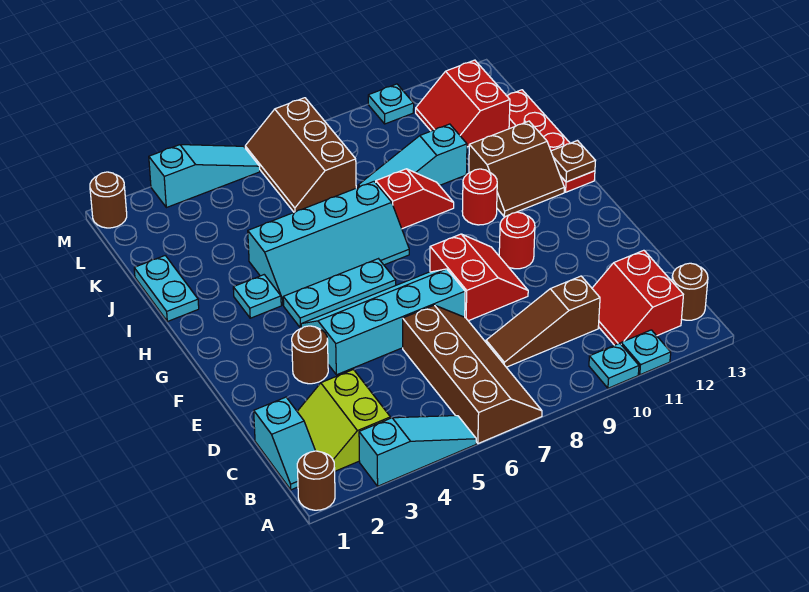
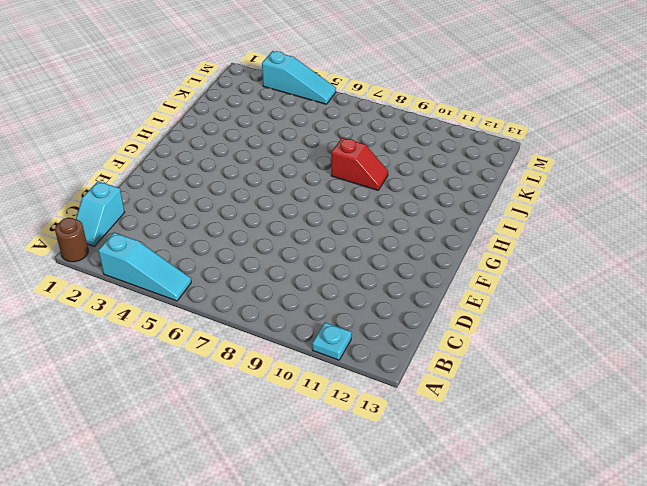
none -> brown slope A6:D7 level 1 top 6
none -> cyan plate A10 level 1
none -> lime slope B2:C3 level 1 top 3

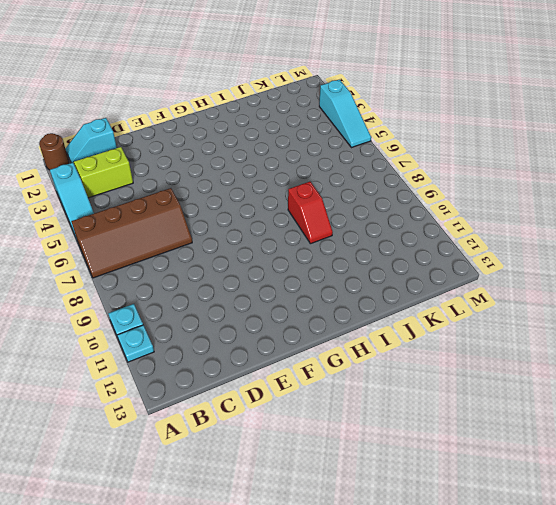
none -> red slope B11:C12 level 1 top 12
none -> brown round brick B13 level 1
none -> brown slope C8:C10 level 1 top 10

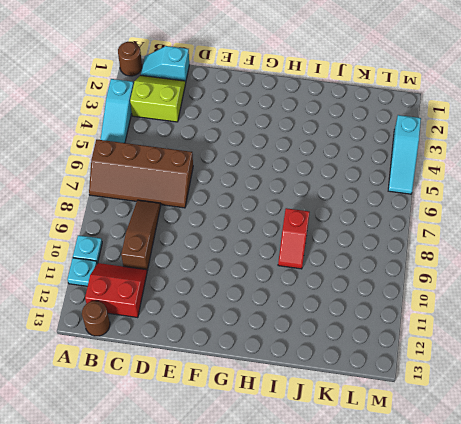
none -> brown round brick E3 level 1
none -> cyan slope E4:F7 level 1 top E
none -> red slope E8:F9 level 1 top 8

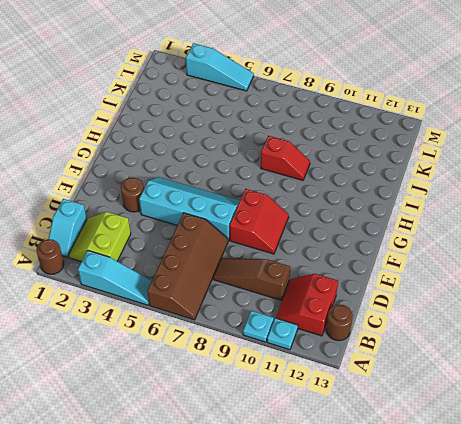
none -> red round brick F10 level 1
none -> cyan plate G4:G6 level 1
none -> cyan plate H3 level 1

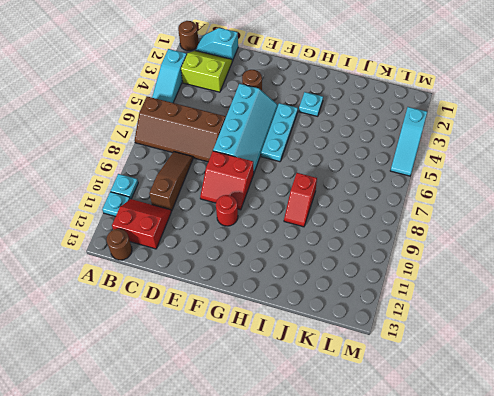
none -> cyan slope H4:I7 level 1 top I
none -> red round brick H10 level 1
none -> brown slope H11:I12 level 1 top I

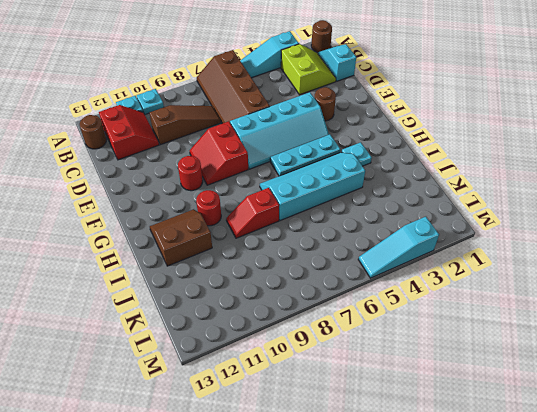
none -> red plate H13:K13 level 1
none -> cyan plate I1:J1 level 1
none -> cyan slope J8:J10 level 1 top 10

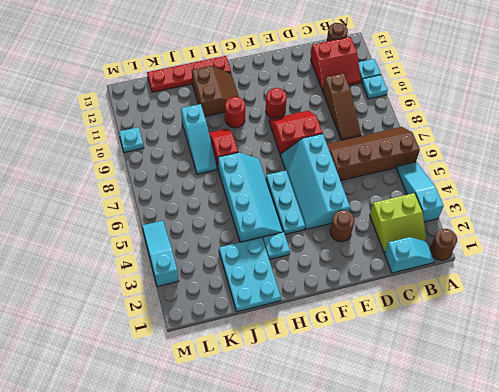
cyan plate I1:J3 level 1 -> cyan plate I1:J1 level 1
none -> brown slope K6:M7 level 1 top 7
none -> red slope K11:L12 level 1 top 12
none -> brown round brick M1 level 1

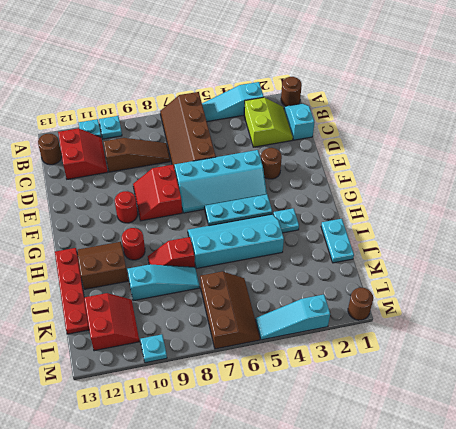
none -> brown plate H13 level 2

